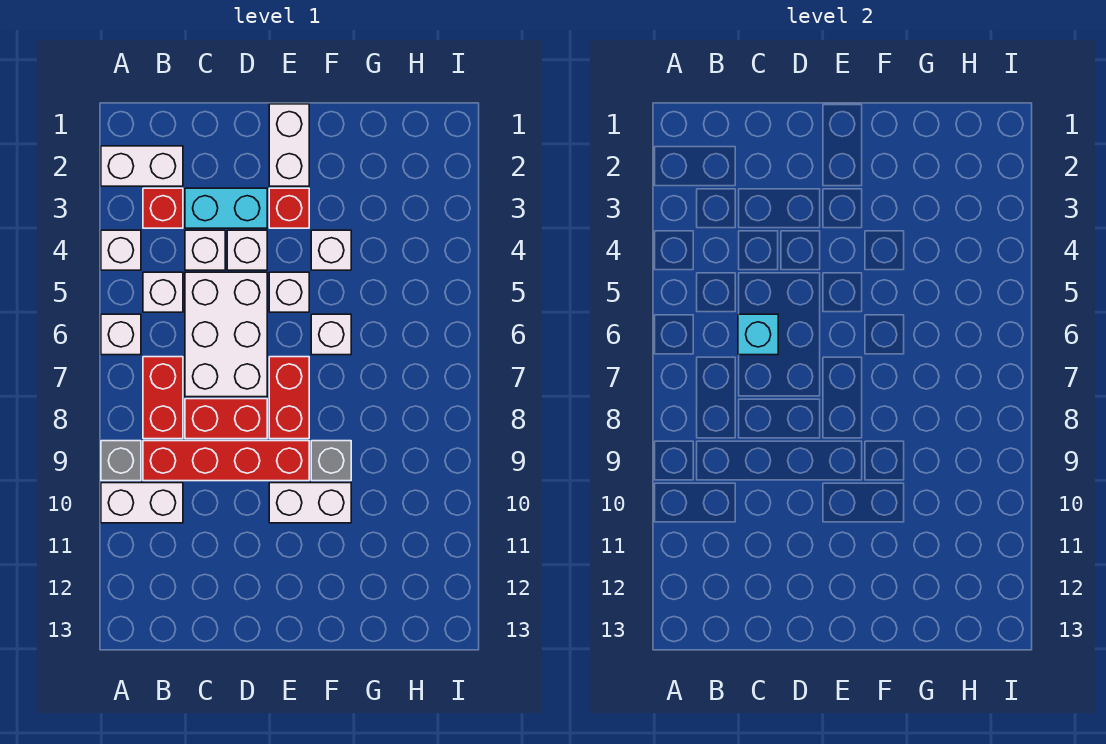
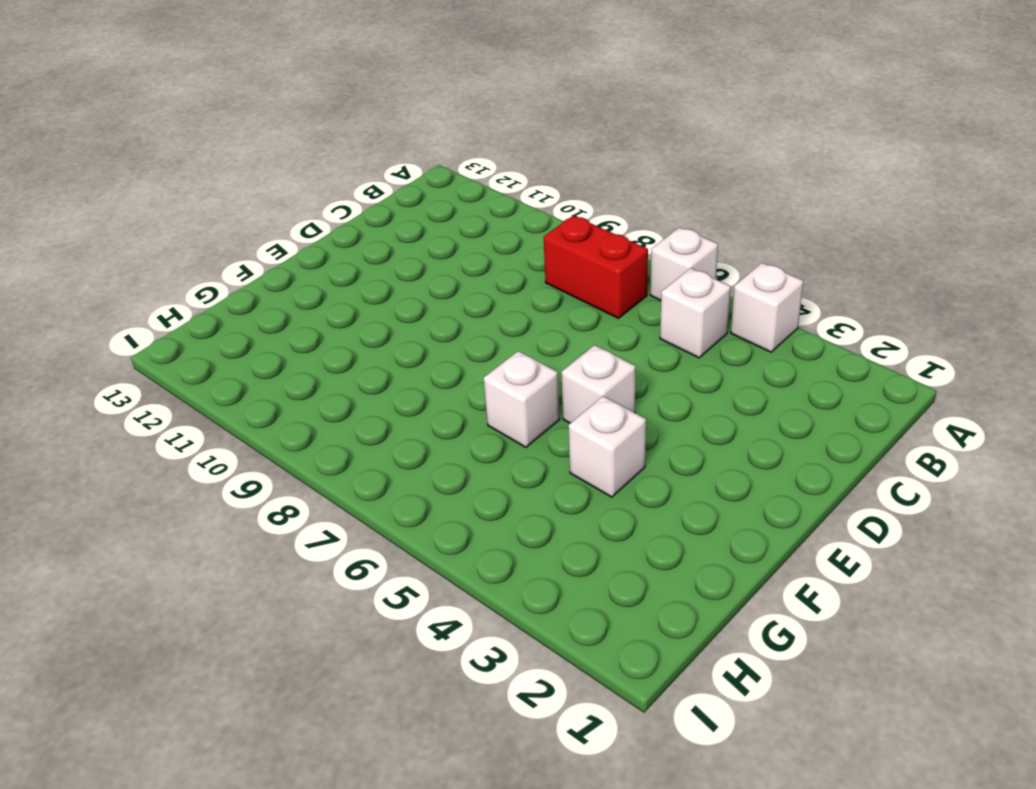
none -> white brick A2:B2 level 1
none -> grey brick A9 level 1
none -> white brick A10:B10 level 1

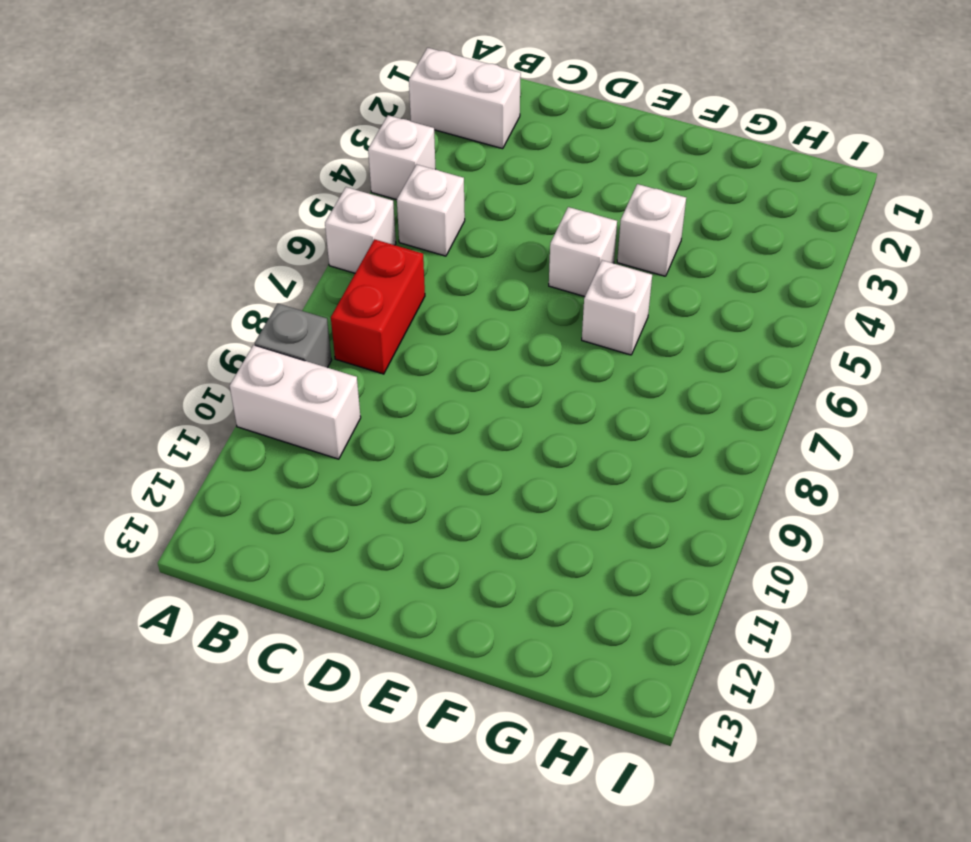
none -> red brick B3 level 1
none -> red brick B9:E9 level 1
none -> cyan brick C3:D3 level 1

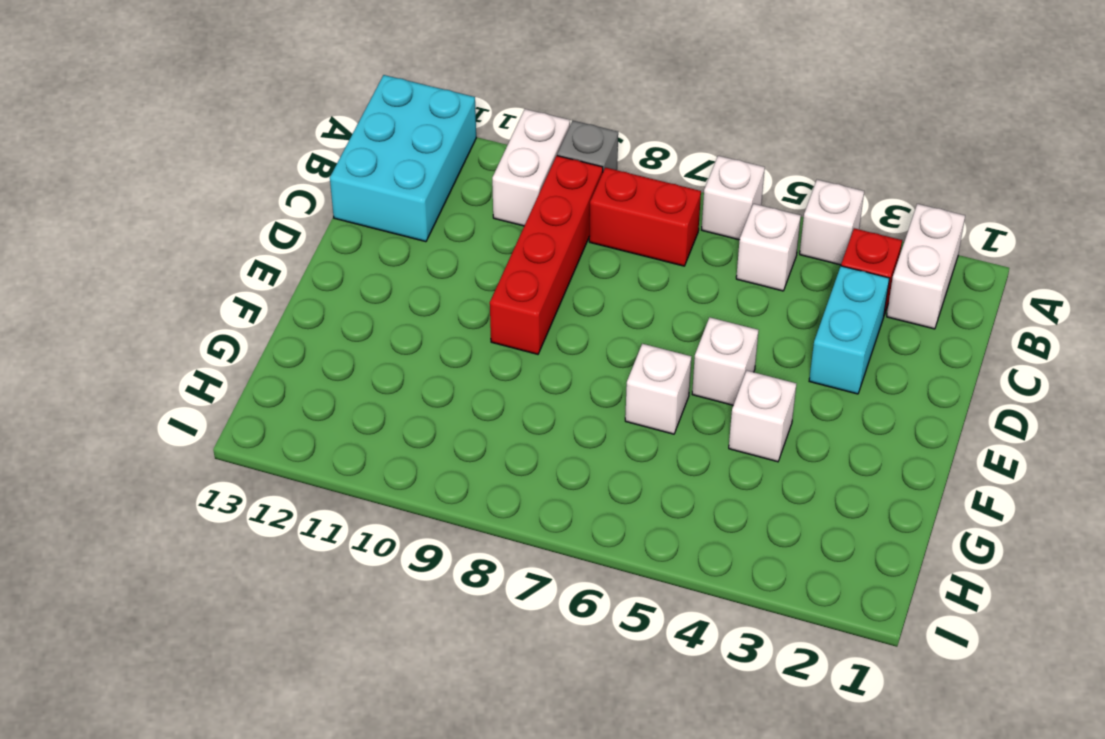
cyan brick A12:C13 level 1 -> none
none -> white brick C4 level 1
none -> white brick C5:D7 level 1
none -> red brick C8:D8 level 1

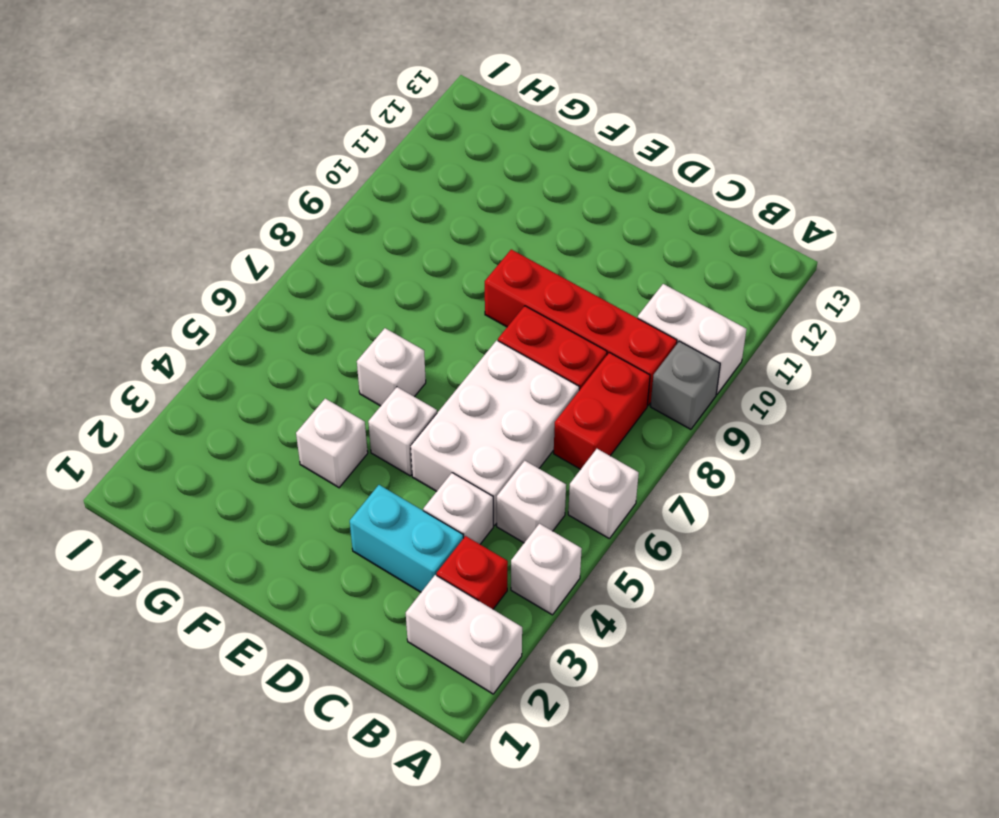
none -> white brick D4 level 1
none -> white brick E1:E2 level 1
none -> red brick E3 level 1

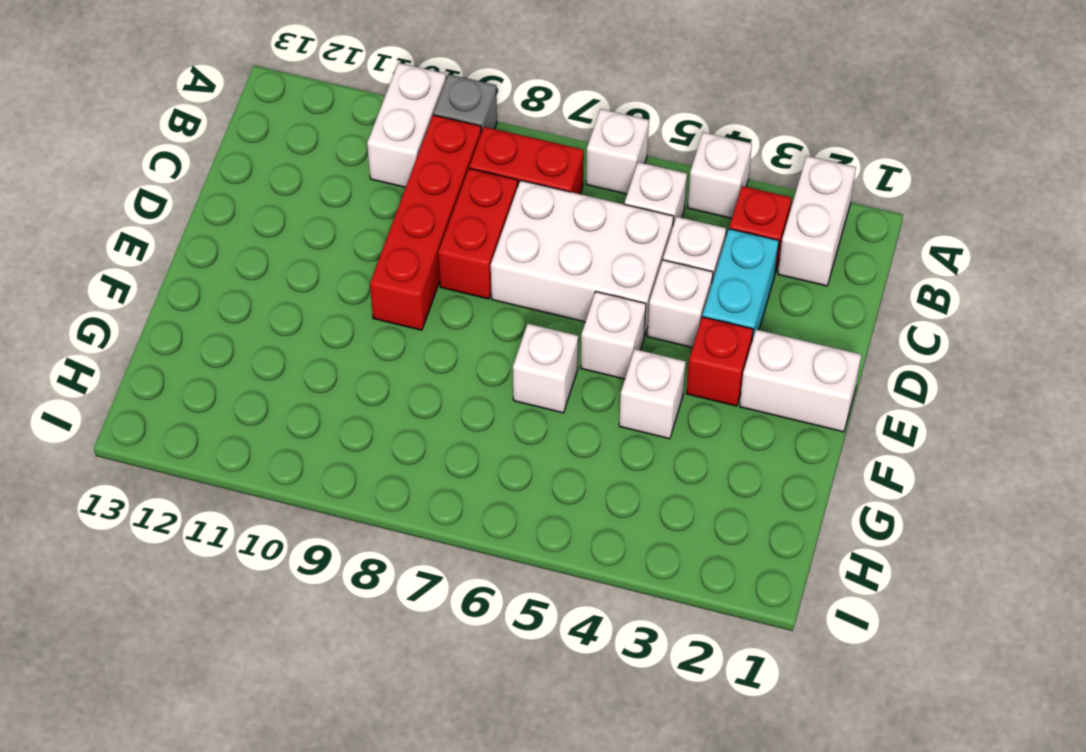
none -> red brick E7:E8 level 1
none -> white brick E10:F10 level 1
none -> grey brick F9 level 1

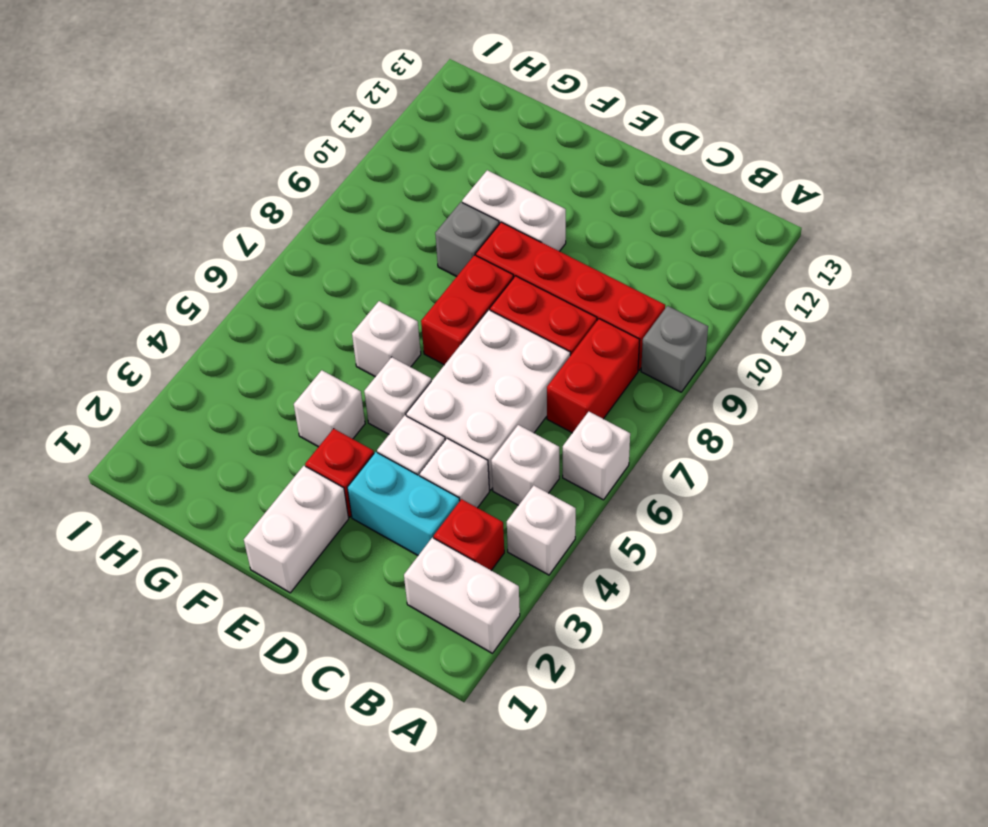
none -> white brick A10:B10 level 1
none -> cyan brick C6 level 2

